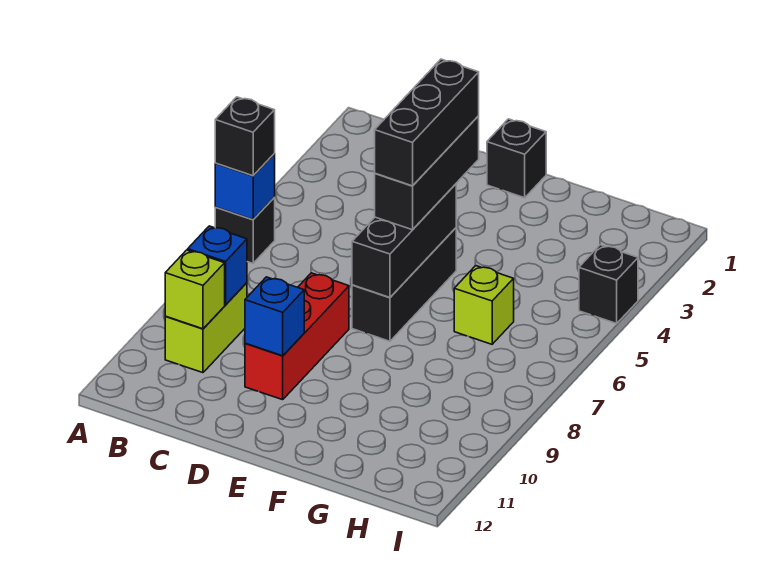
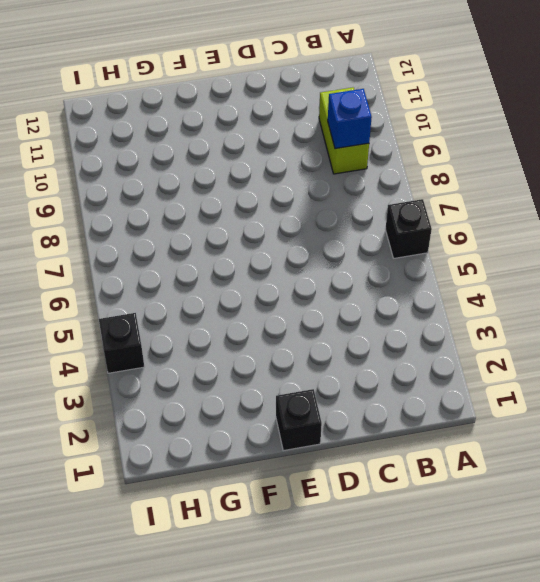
none -> red brick D8:D10 level 1
none -> black brick E5:E7 level 1
none -> lime brick G6 level 1

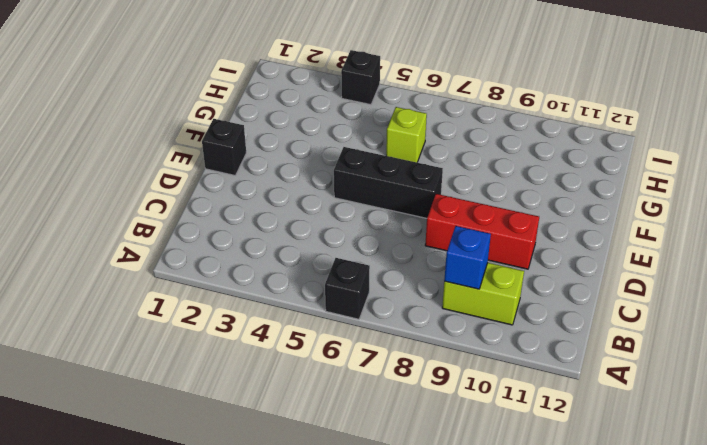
none -> blue brick A6 level 2
none -> lime brick B10 level 2
none -> blue brick D10 level 2

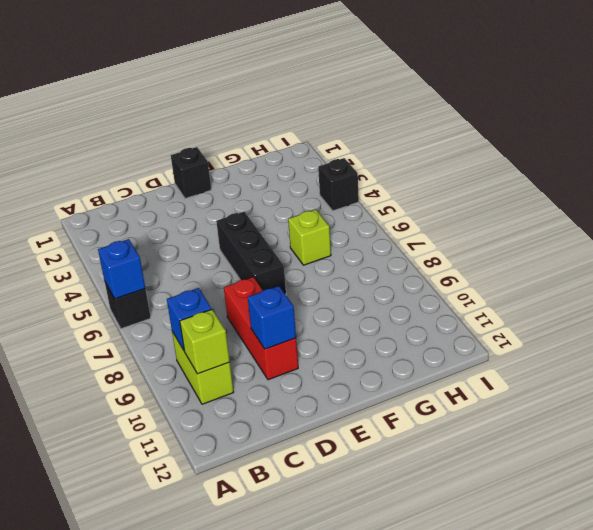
none -> black brick E5:E7 level 2
none -> black brick A6 level 3
none -> black brick E4:E6 level 3

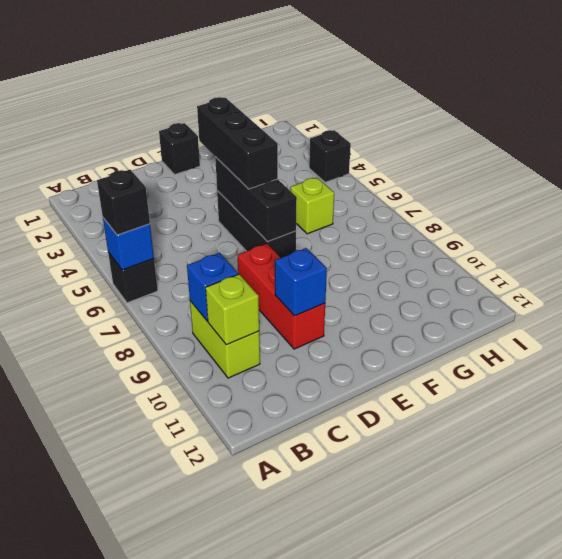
none -> black brick E4:E6 level 4

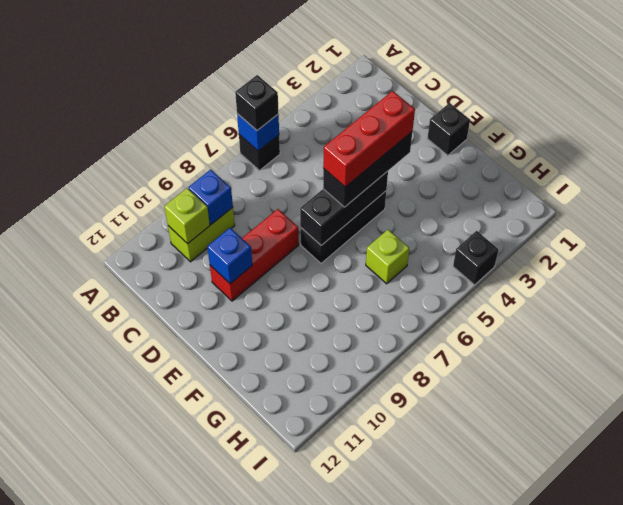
red brick E4:E6 level 4 -> black brick E4:E6 level 4

